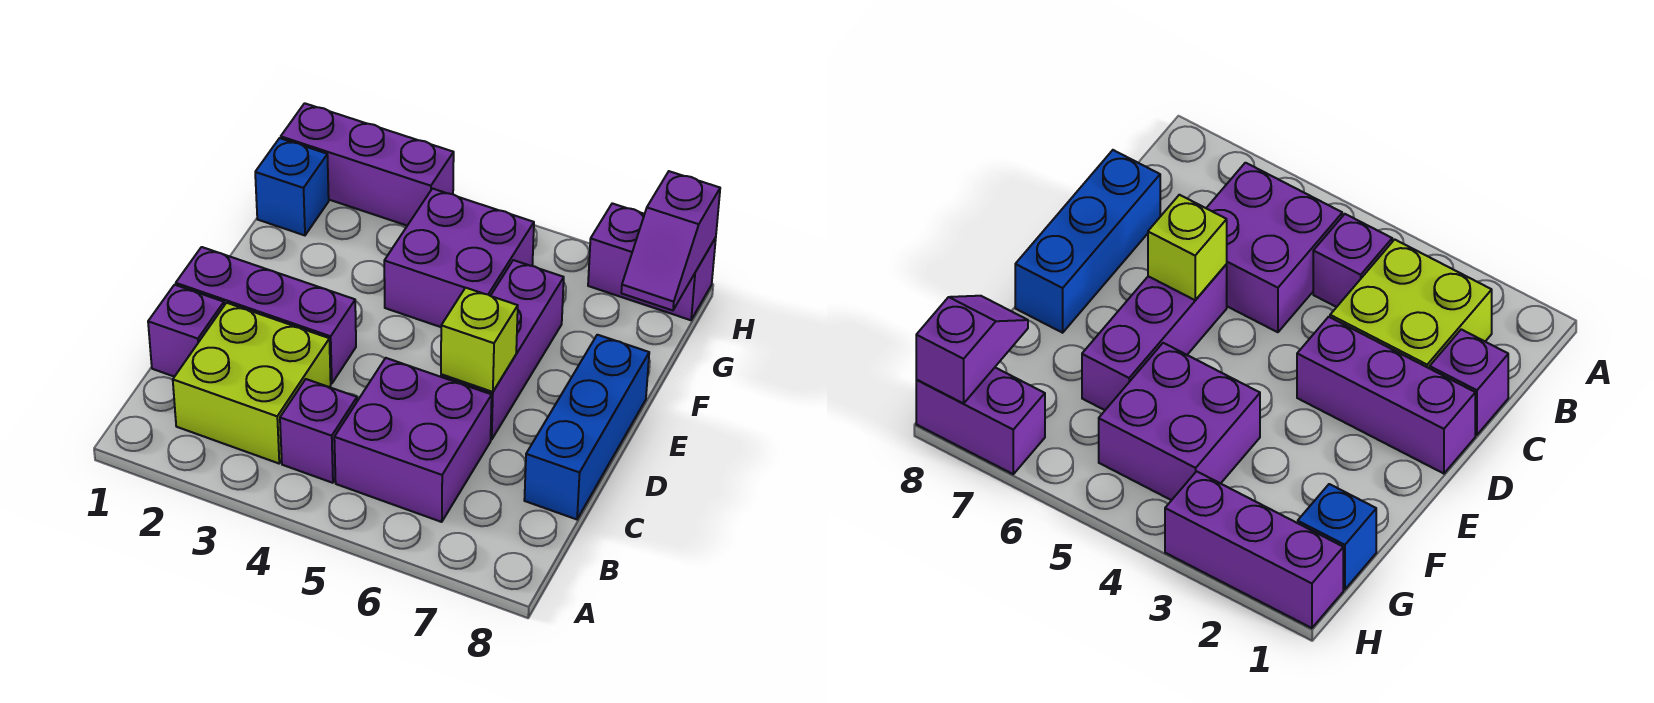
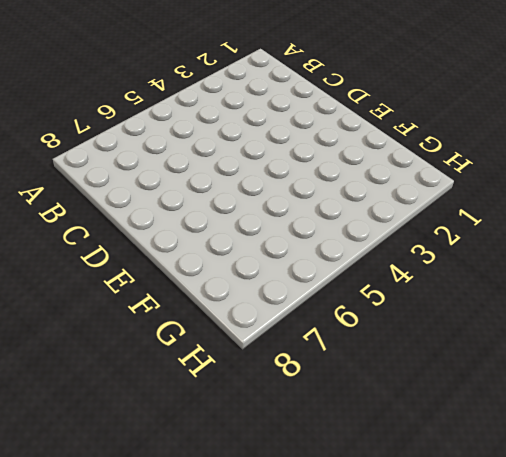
none -> lime brick B2:C3 level 1
none -> purple brick B4 level 1
none -> purple brick B5:C6 level 1

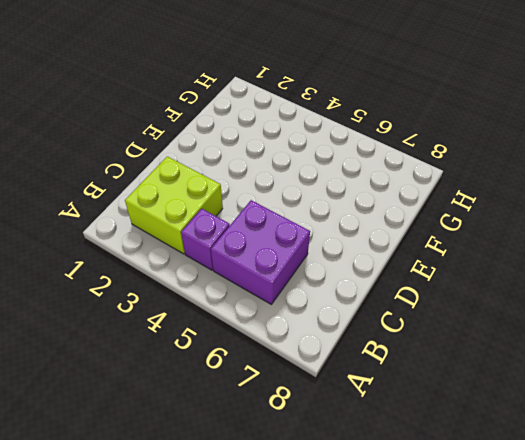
none -> purple brick C1 level 1
none -> blue brick C8:E8 level 1
none -> purple brick D1:D3 level 1

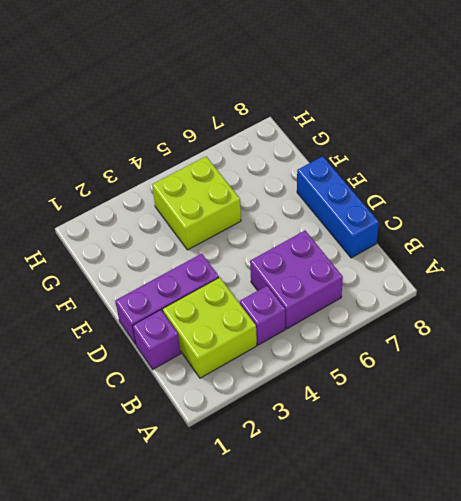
lime brick F4:G5 level 1 -> purple brick F4:G5 level 1
none -> purple brick D6:F6 level 1
none -> blue brick G1 level 1
none -> purple brick H1:H3 level 1

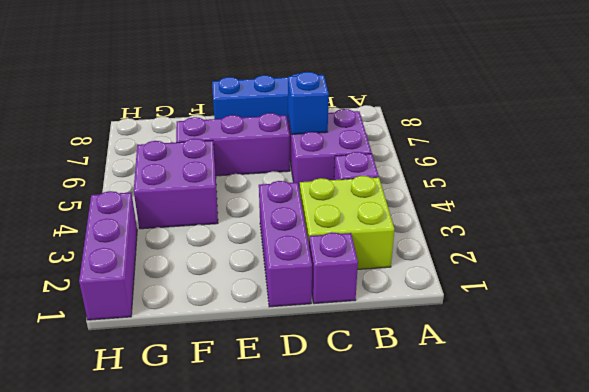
blue brick C6 level 2 -> blue brick G1 level 1
none -> purple brick H7:H8 level 1
none -> lime brick D6 level 2
none -> purple slope G8:H8 level 2 top H

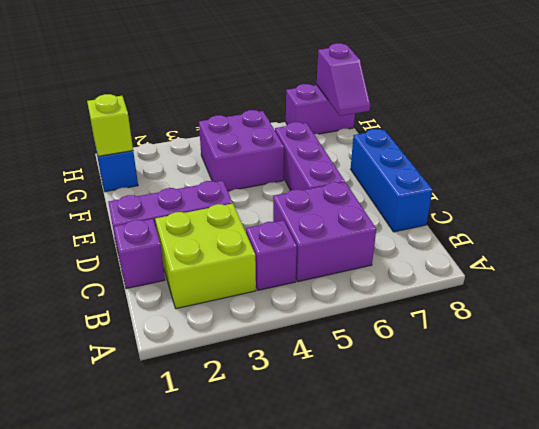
lime brick G1 level 2 -> lime brick D6 level 2
none -> purple brick H1:H3 level 1

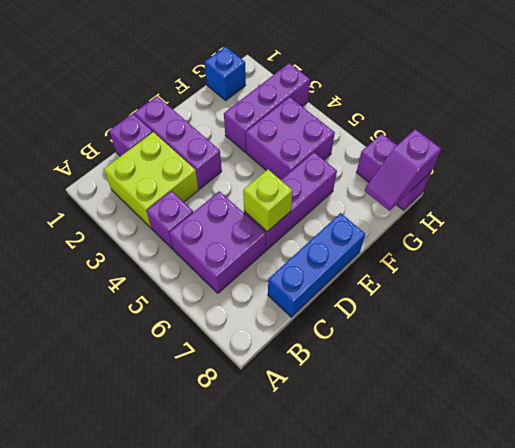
purple brick F3:H3 level 1 -> purple brick H1:H3 level 1

